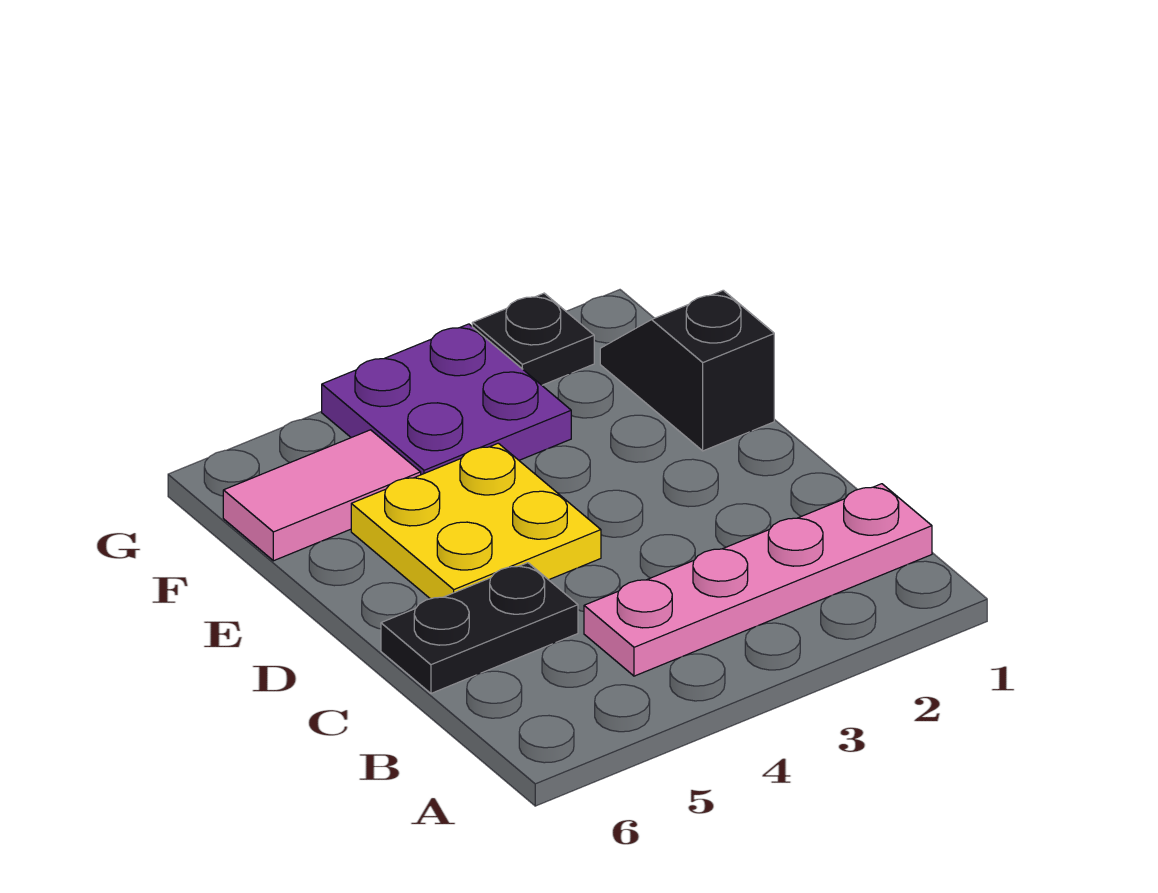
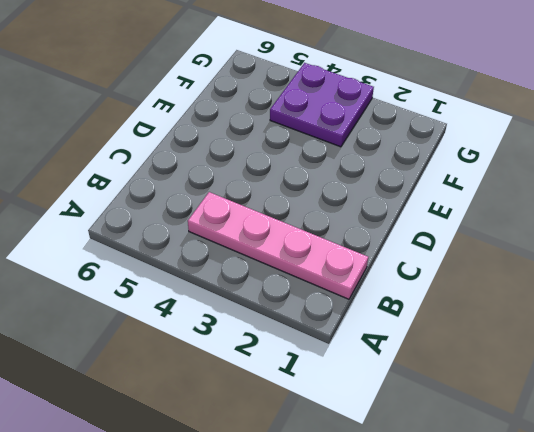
none -> black plate C5:C6 level 1
none -> yellow plate D4:E5 level 1

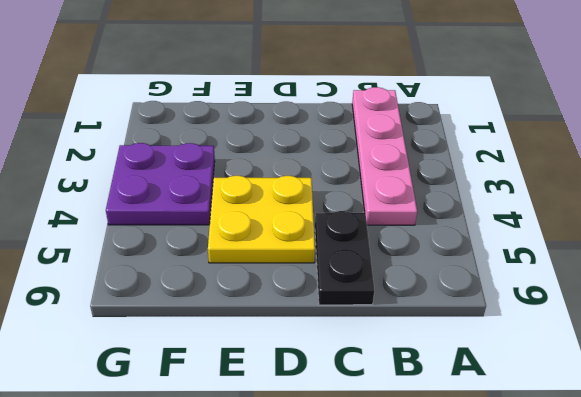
none -> black slope E1:F1 level 1 top E
none -> pink tile F5:F6 level 1

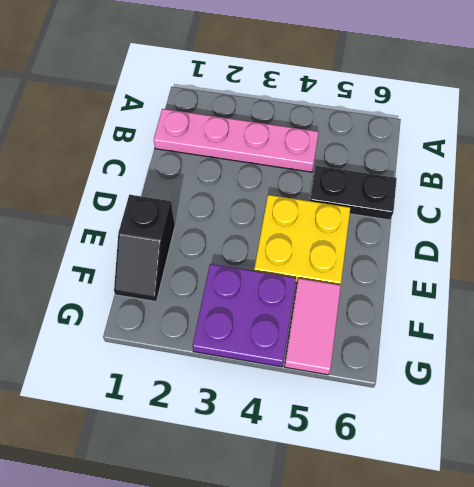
pink tile F5:G5 level 1 -> pink tile F5:F6 level 1
none -> black plate G2 level 1

